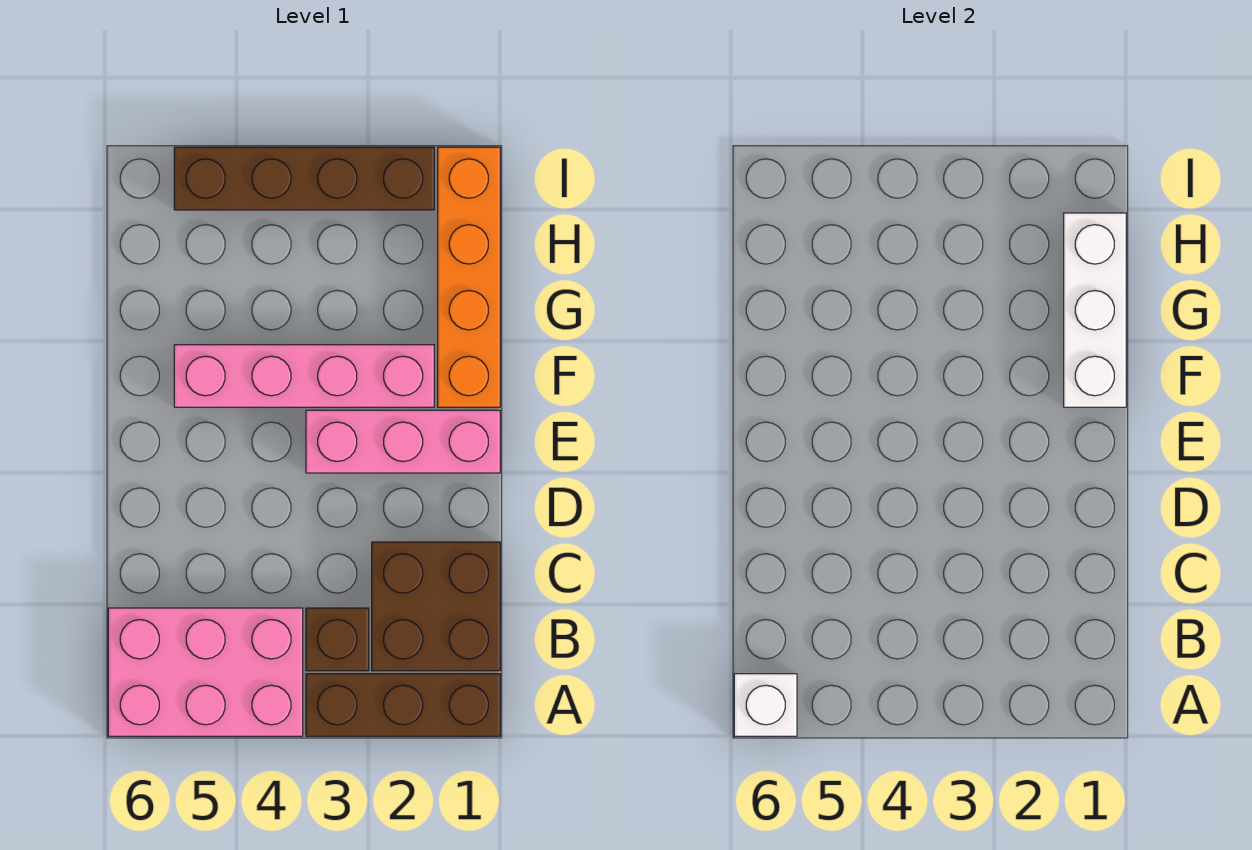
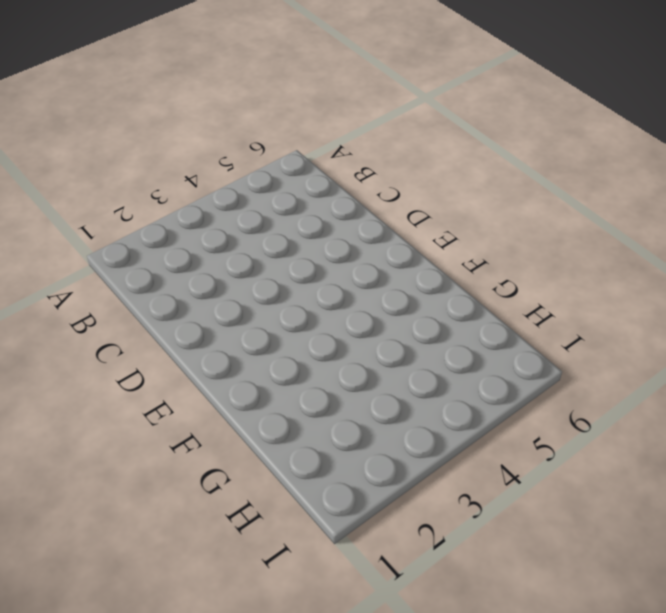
none -> brown brick A1:A3 level 1
none -> pink brick A4:B6 level 1

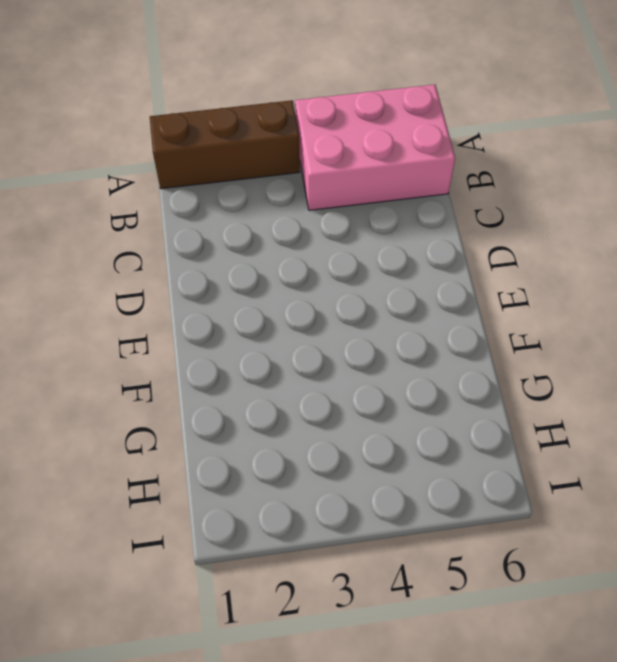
none -> brown brick B1:C2 level 1
none -> brown brick B3 level 1

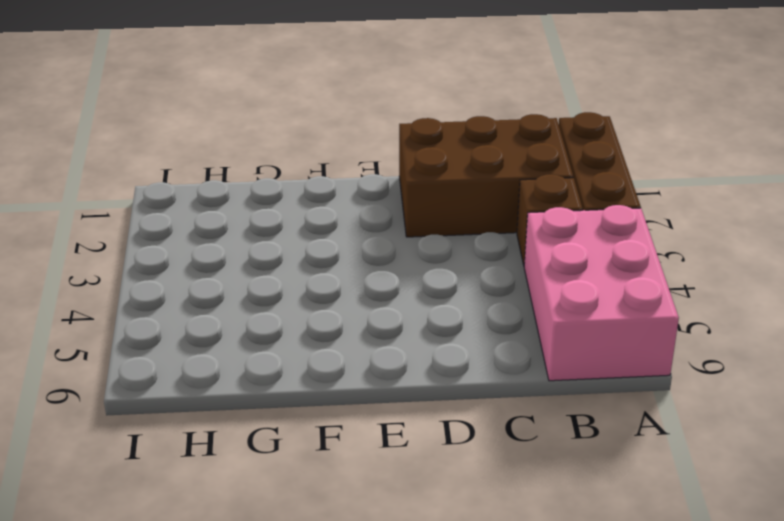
brown brick B1:D2 level 1 -> brown brick B1:C2 level 1
none -> pink brick E1:E3 level 1
none -> orange brick F1:I1 level 1

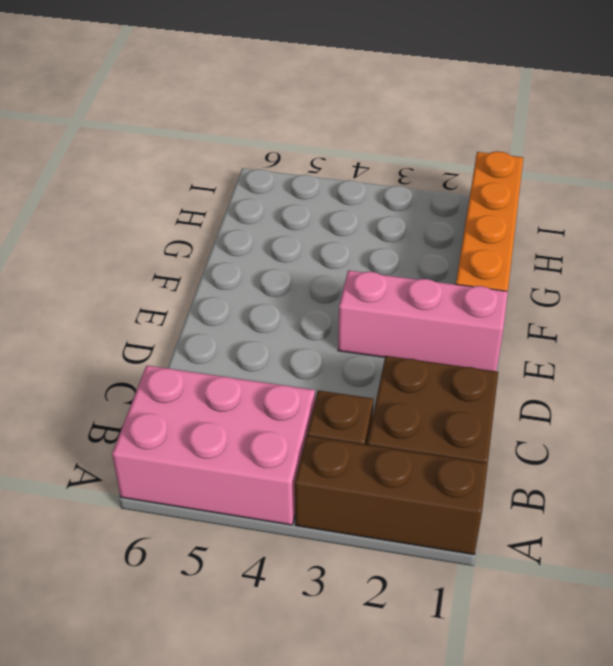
none -> pink brick F2:F5 level 1
none -> brown brick I2:I5 level 1

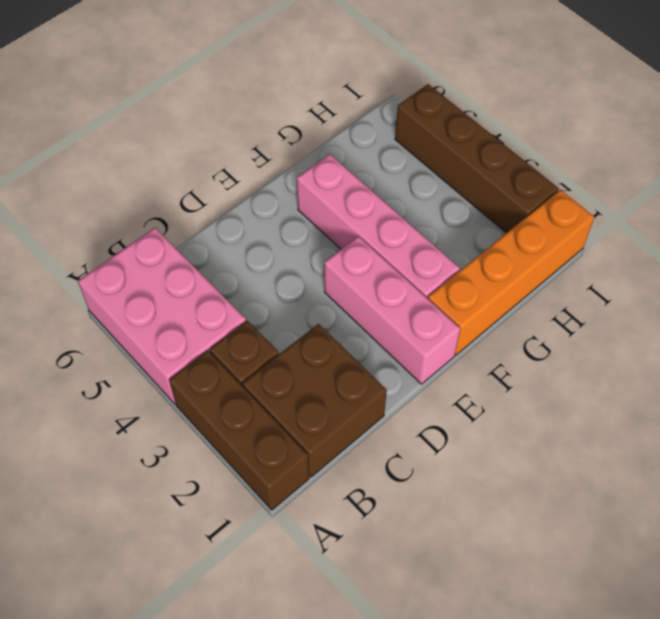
none -> white brick A6 level 2
none -> white brick F1:H1 level 2

